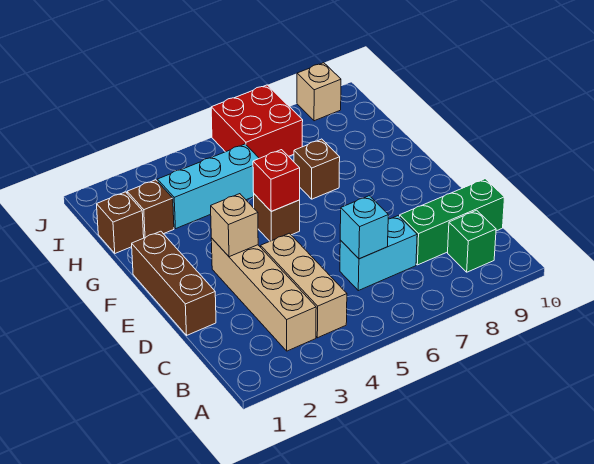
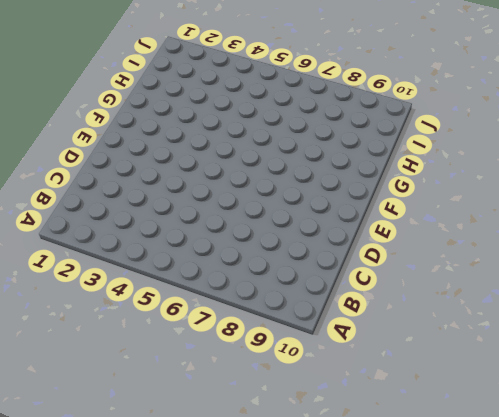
none -> tan brick B3:E3 level 1
none -> tan brick B4:D4 level 1
none -> green brick B9 level 1

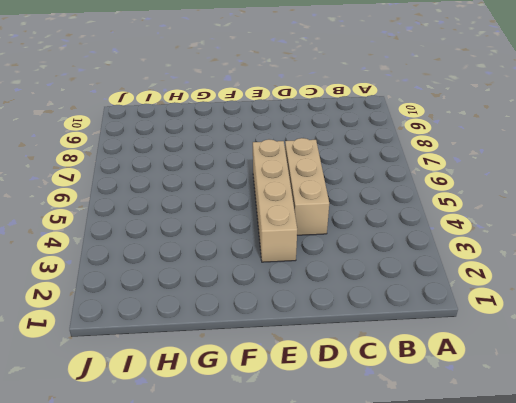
tan brick D4:D6 level 1 -> tan brick B4:D4 level 1
tan brick E3:E6 level 1 -> tan brick B3:E3 level 1
none -> green brick B9 level 1
none -> cyan brick C6:C7 level 1
none -> green brick C8:C10 level 1

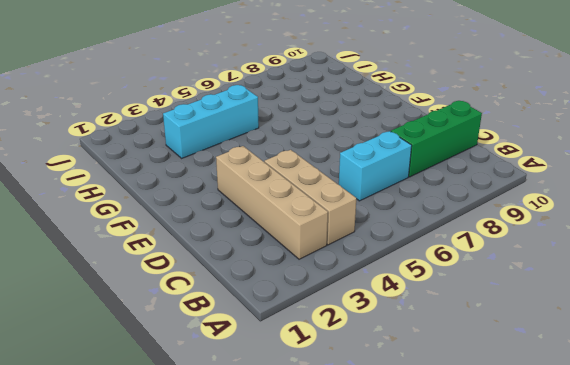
none -> green brick B9 level 1
none -> brown brick D1:F1 level 1
none -> brown brick F5 level 1

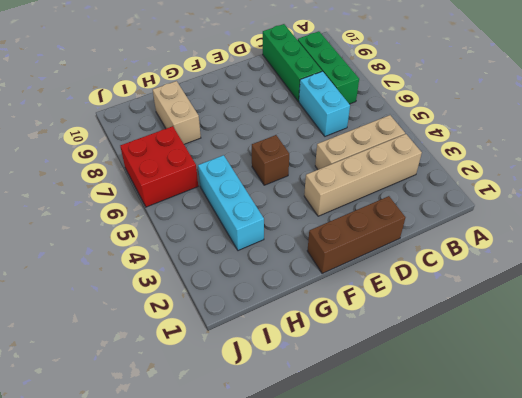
green brick B7:B9 level 1 -> green brick B9 level 1
tan brick H8:H9 level 1 -> none
none -> brown brick G7 level 1
none -> brown brick H1 level 1
none -> brown brick H2 level 1

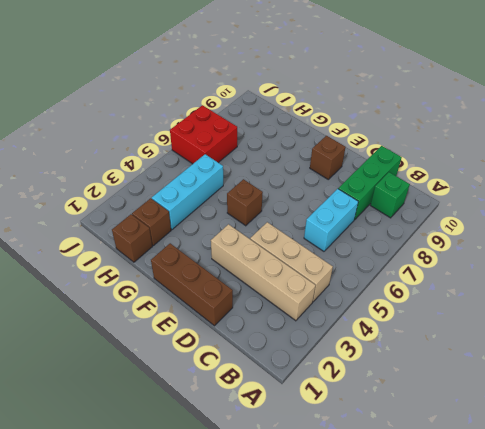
brown brick E9 level 1 -> brown brick G7 level 1
none -> tan brick J9 level 1
none -> cyan brick C6 level 2
none -> tan brick E3 level 2

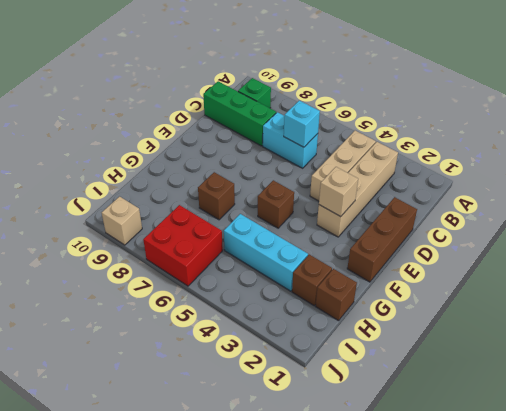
none -> red brick F5 level 2

